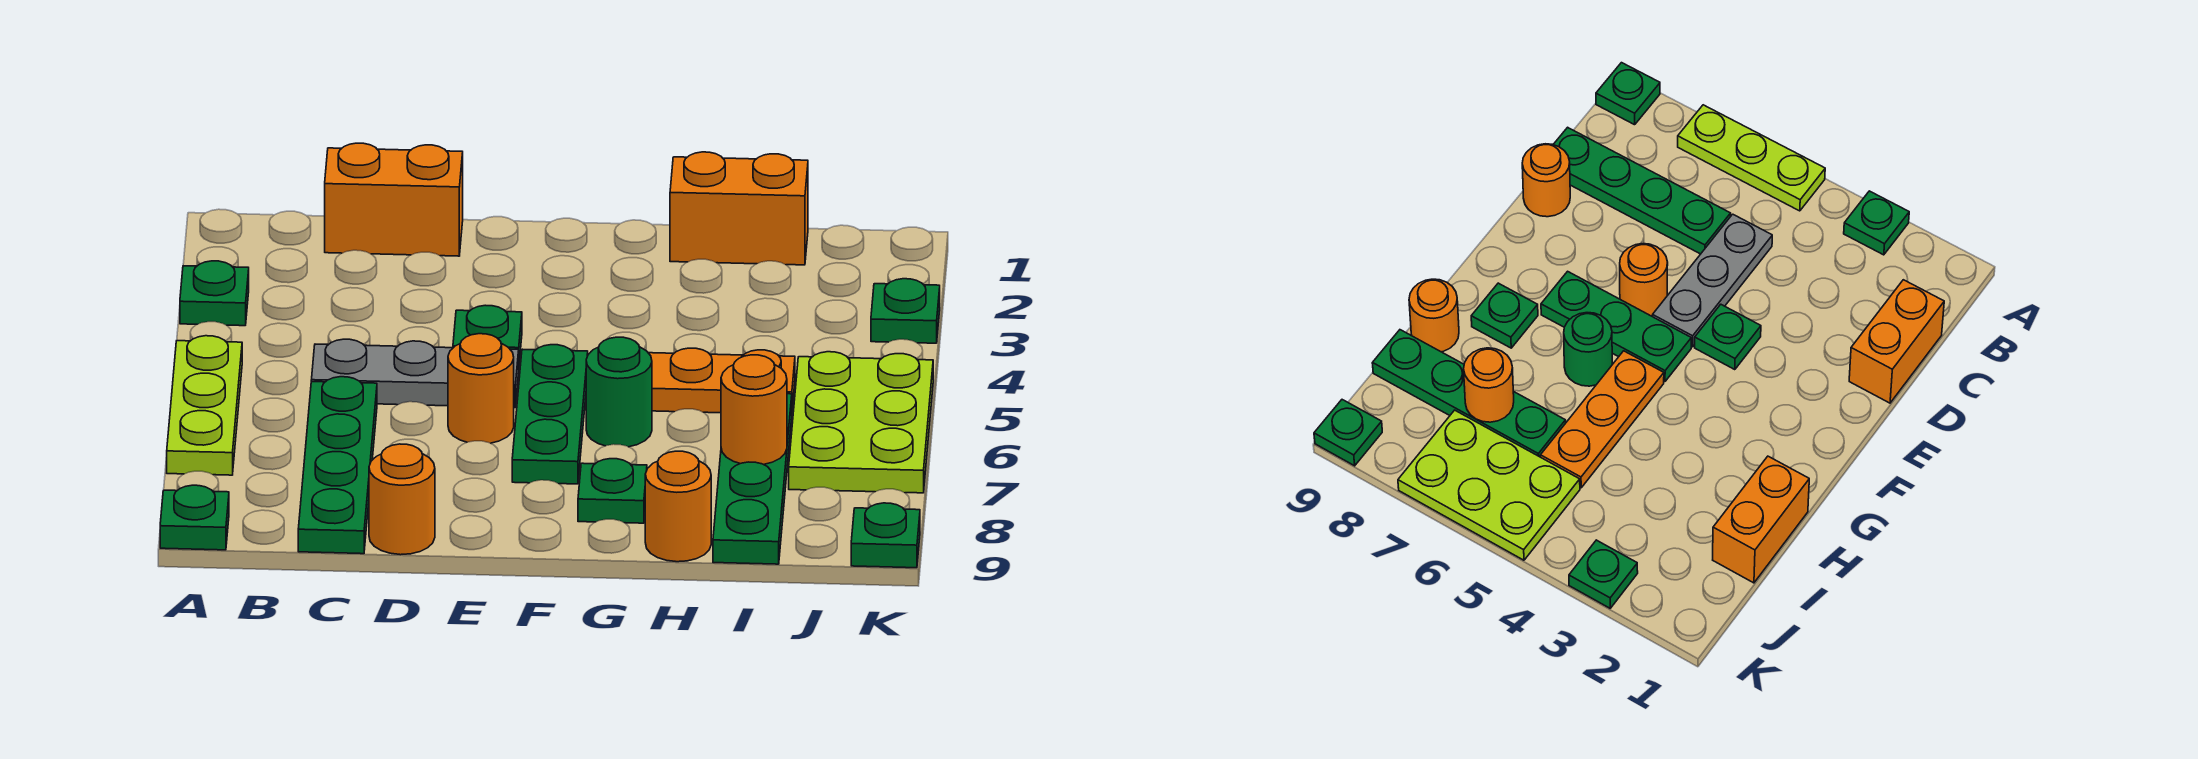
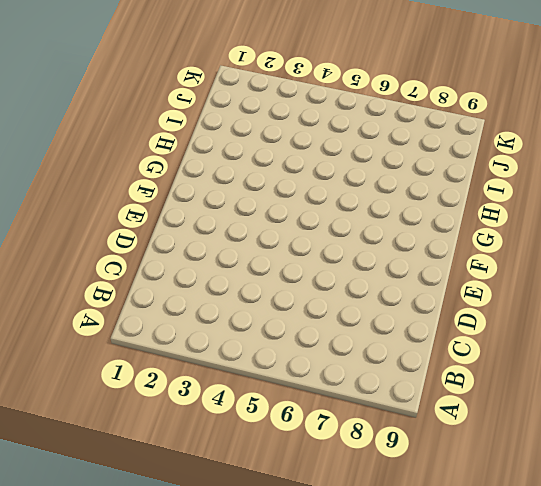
none -> green plate A3 level 1
none -> lime plate A5:A7 level 1
none -> green plate A9 level 1

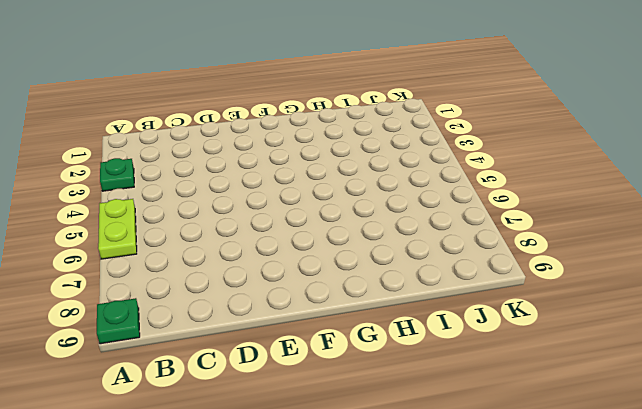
lime plate A5:A6 level 1 -> lime plate A5:A7 level 1
none -> orange brick C1:D1 level 1
none -> grey plate C5:E5 level 1
none -> green plate C6:C9 level 1

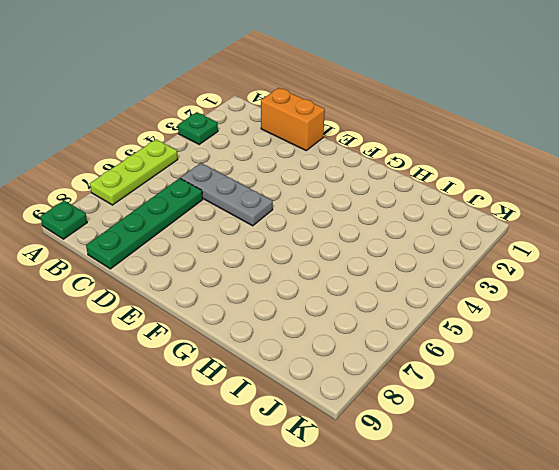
none -> orange round brick D9 level 1
none -> green plate E4 level 1
none -> orange round brick E6 level 1

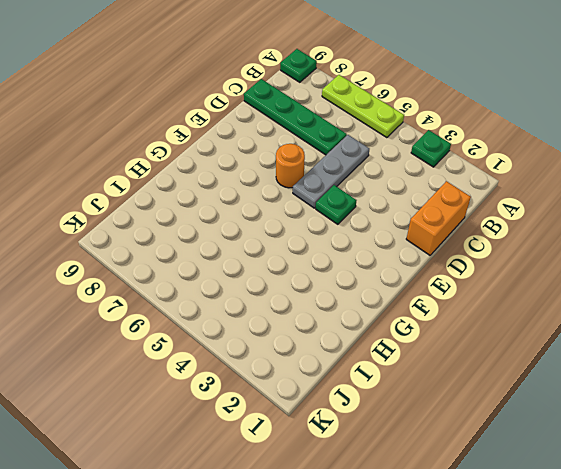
none -> orange round brick D9 level 1
none -> green plate F5:F7 level 1
none -> orange plate G5:I5 level 1

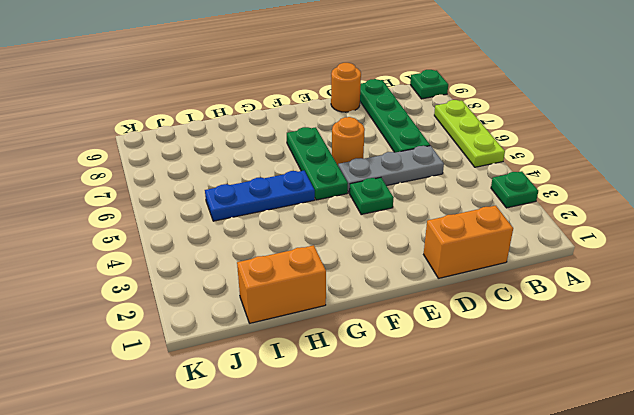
blue plate G5:I5 level 1 -> orange plate G5:I5 level 1
none -> green round brick G6 level 1
none -> green plate G8 level 1
none -> orange round brick H9 level 1

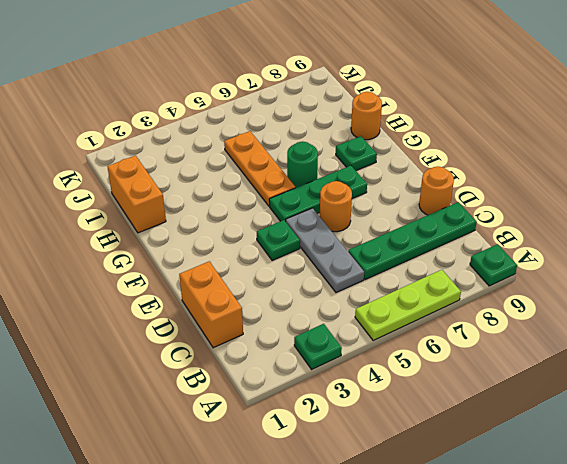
none -> green plate I6:I9 level 1
none -> lime plate J5:K7 level 1
none -> green plate K3 level 1

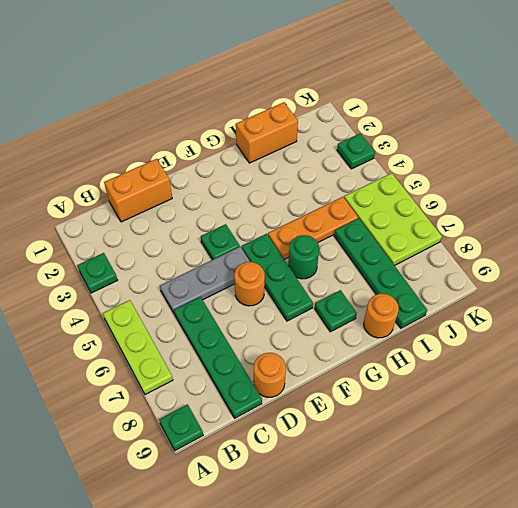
none -> green plate K9 level 1
none -> orange round brick I7 level 2

